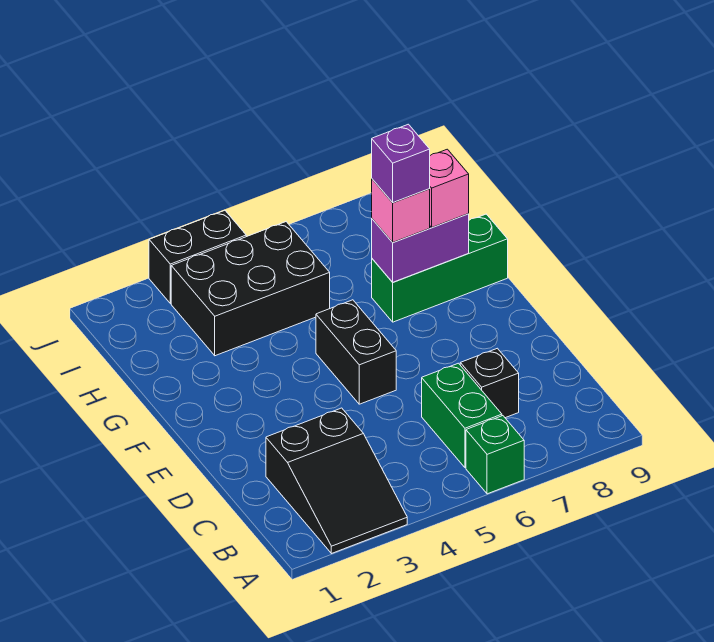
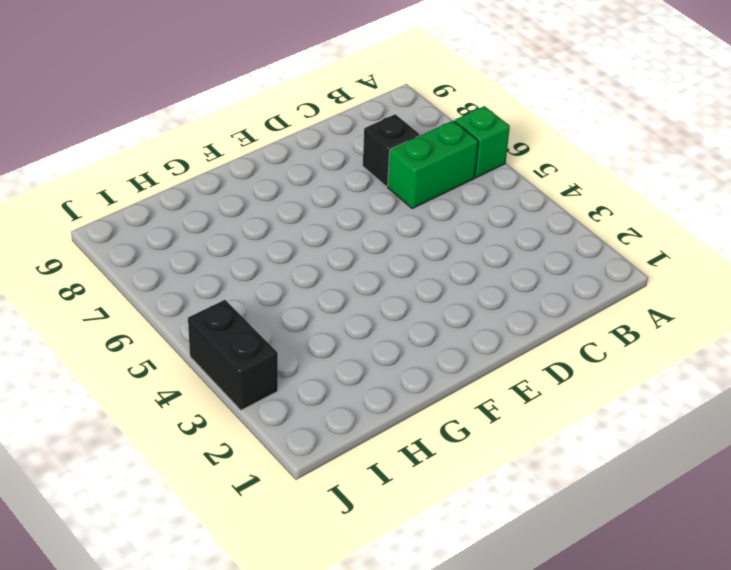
none -> black slope A2:C3 level 1 top C
none -> black brick E5:F5 level 1
none -> green brick G7:G9 level 1

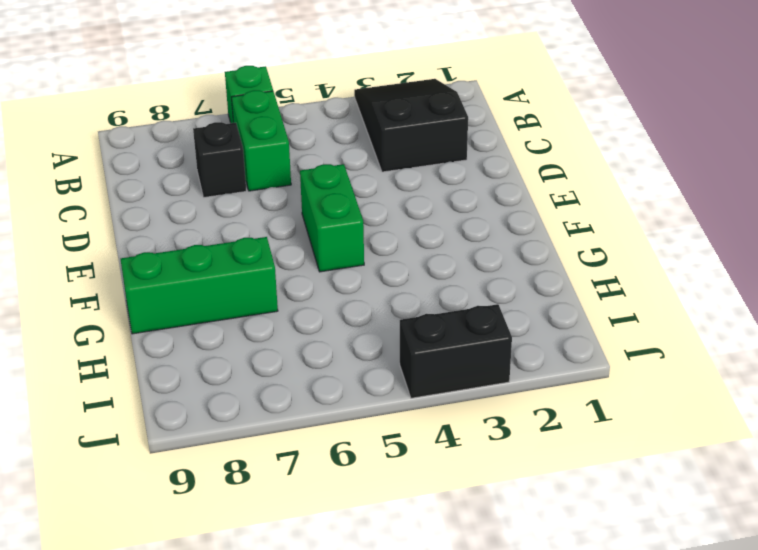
green brick E5:F5 level 1 -> black brick E5:F5 level 1
none -> black brick H3:I5 level 1
none -> purple brick G7:G8 level 2
none -> pink brick G7 level 3

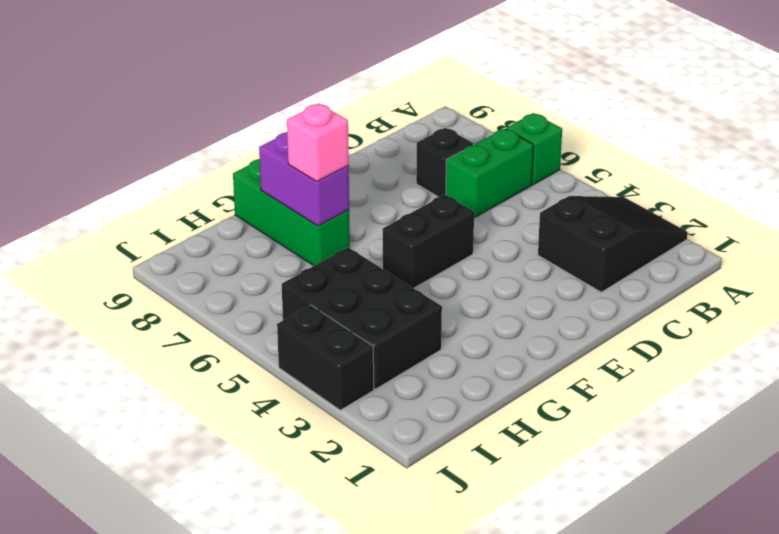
none -> pink brick G8 level 3
none -> purple brick G7 level 4

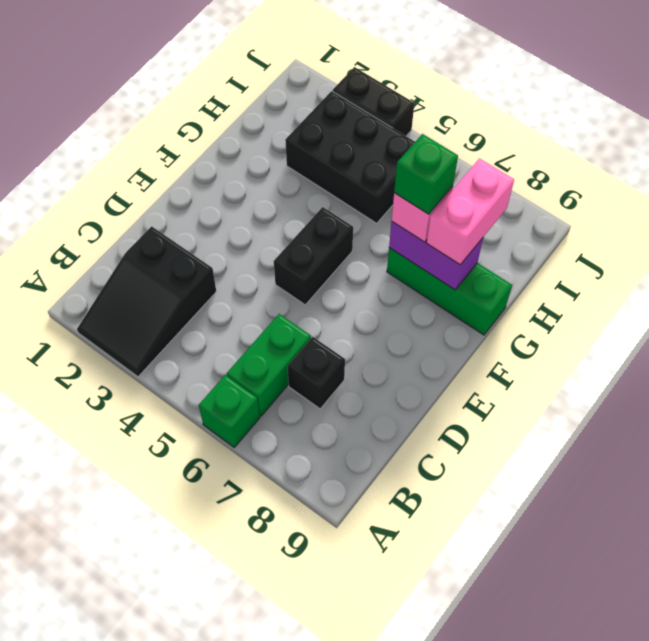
green brick G7 level 4 -> purple brick G7 level 4
pink brick G8:H8 level 3 -> pink brick G8 level 3

